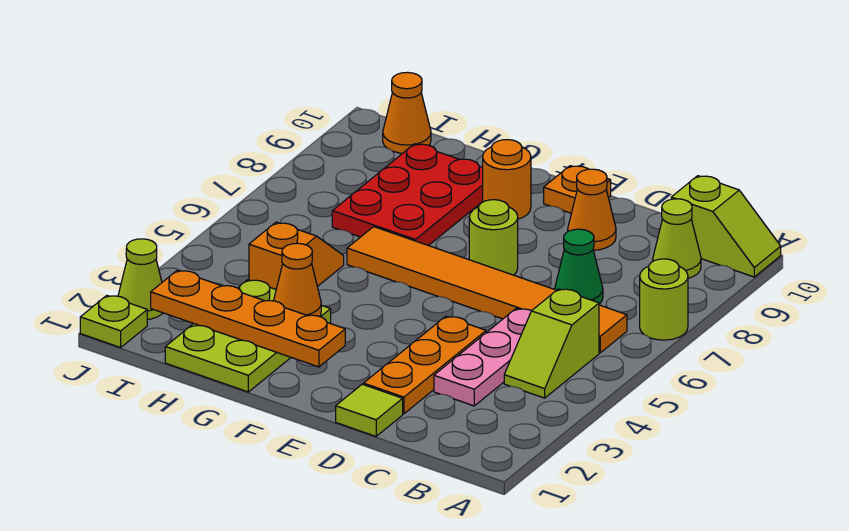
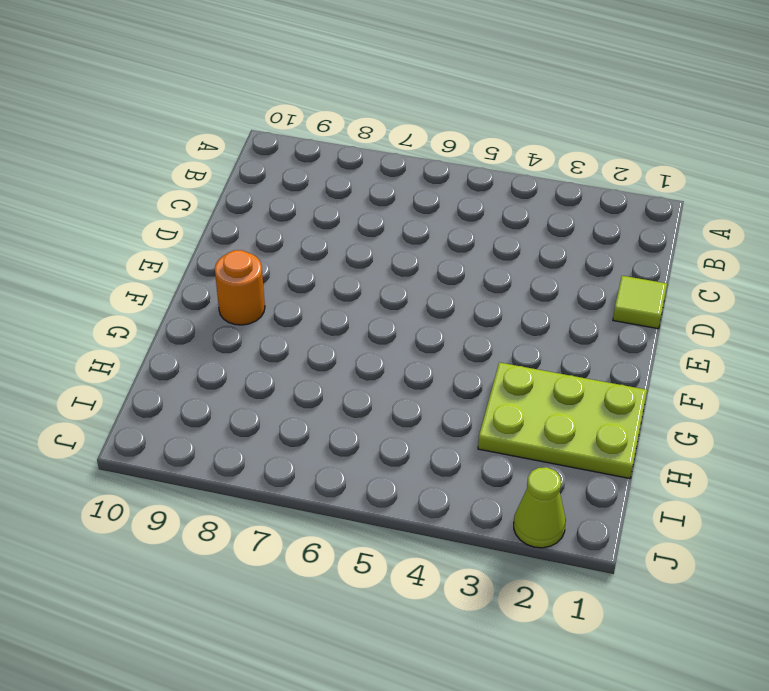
none -> lime round brick A7 level 1
none -> lime slope A10:B10 level 1 top B
none -> lime slope B4:B5 level 1 top 5

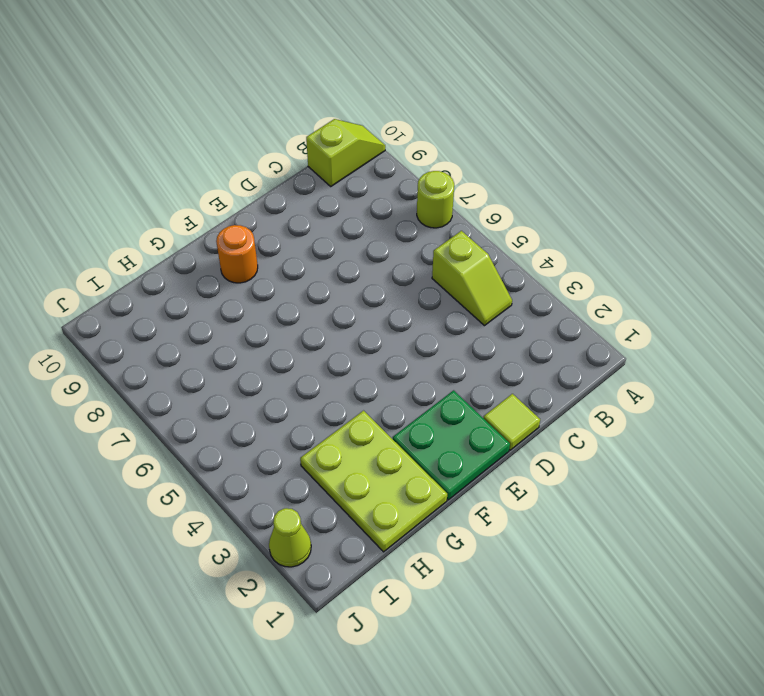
green plate E1:F2 level 1 -> none
none -> orange tile B6:G6 level 1
none -> lime cone B9 level 1
none -> pink plate C3:C5 level 1

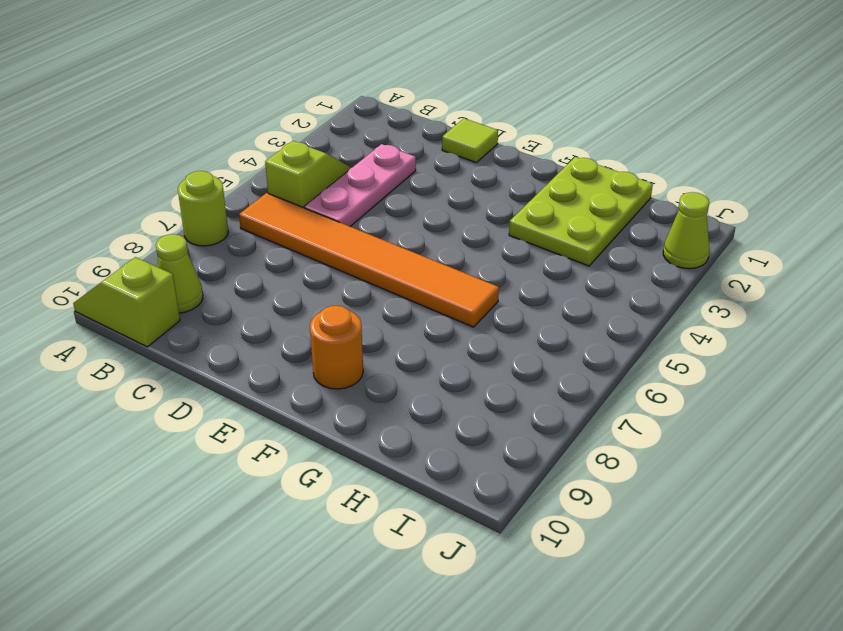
none -> green cone C7 level 1
none -> orange plate D2:D4 level 1
none -> orange cone D9 level 1

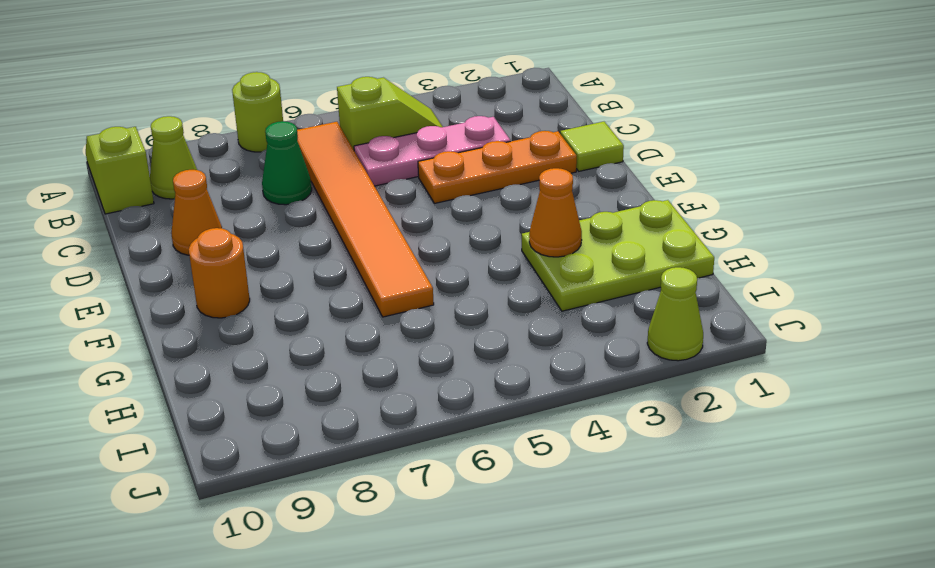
none -> lime round brick E7 level 1
none -> orange plate E10 level 1
none -> red plate G7:H9 level 1

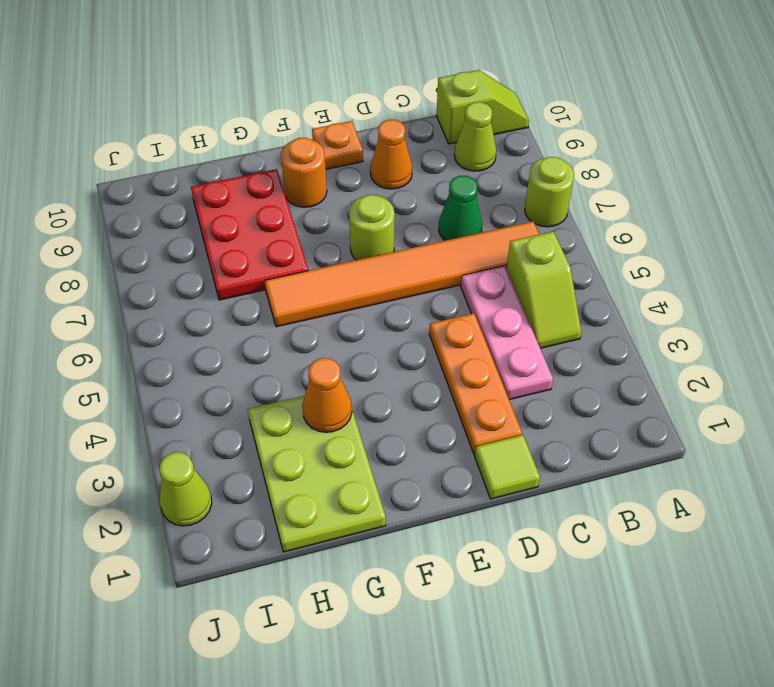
none -> orange slope H4:H5 level 1 top 4
none -> orange cone I10 level 1
none -> lime plate J1 level 1

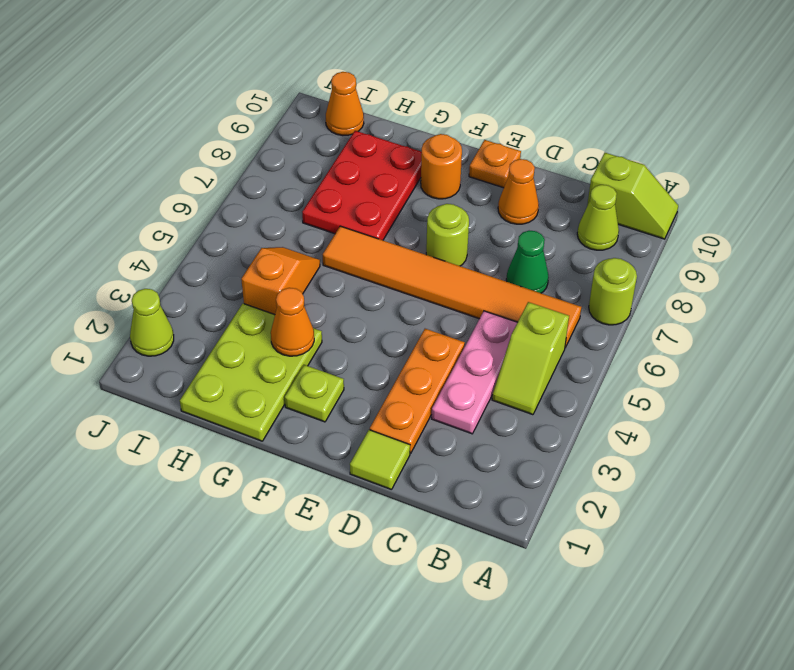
lime plate F2 level 1 -> lime plate J1 level 1
none -> orange plate F2:I2 level 2

